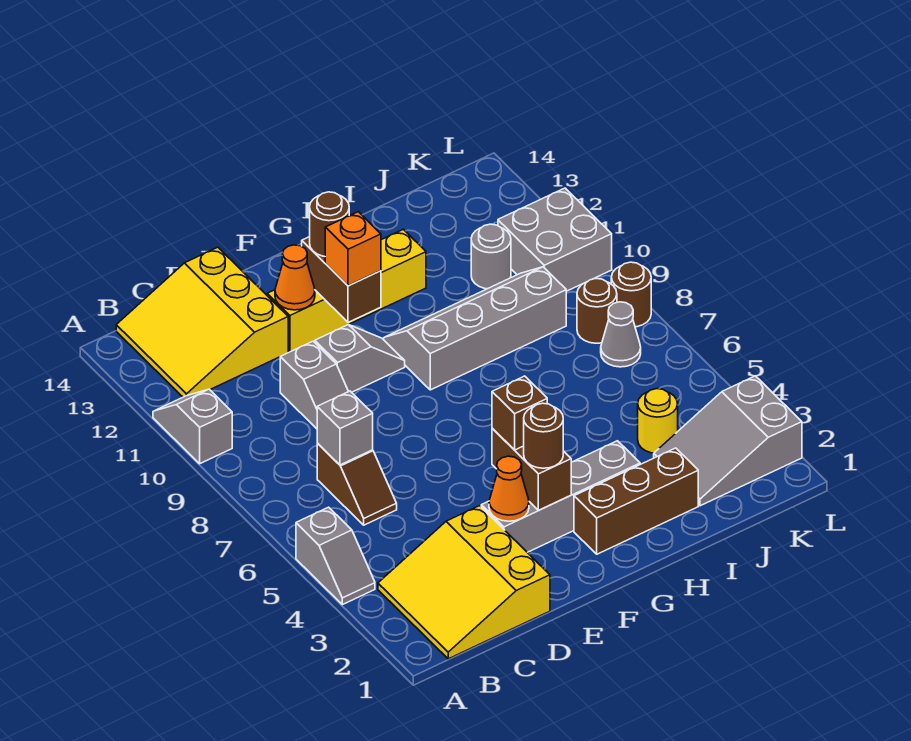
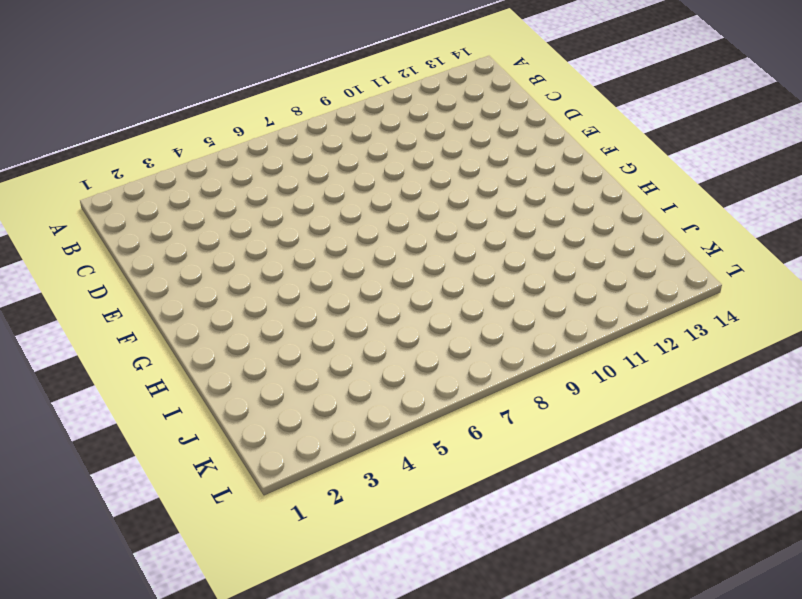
none -> grey slope A4:A5 level 1 top 5
none -> grey slope A10:A11 level 1 top 10
none -> yellow slope B1:D3 level 1 top D

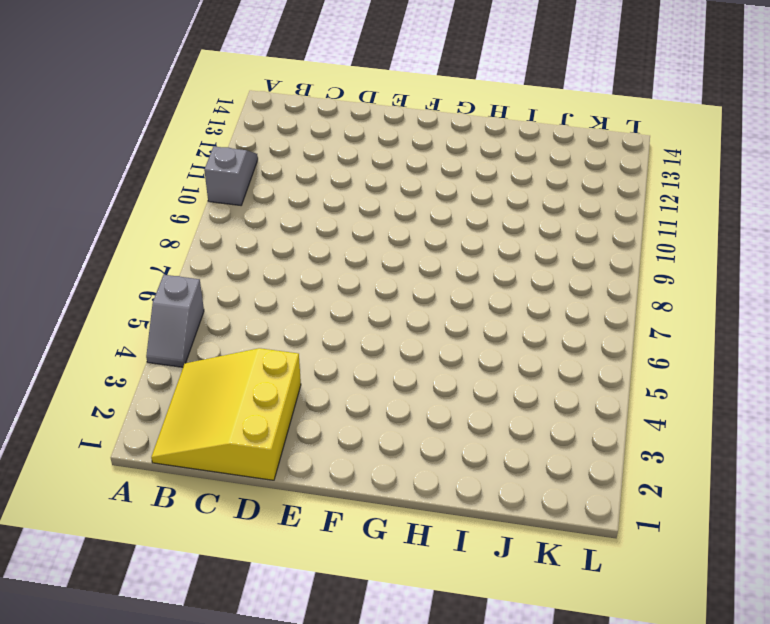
none -> yellow slope B12:D14 level 1 top D
none -> brown slope C6:C7 level 1 top 7
none -> grey slope D9:D10 level 1 top 10

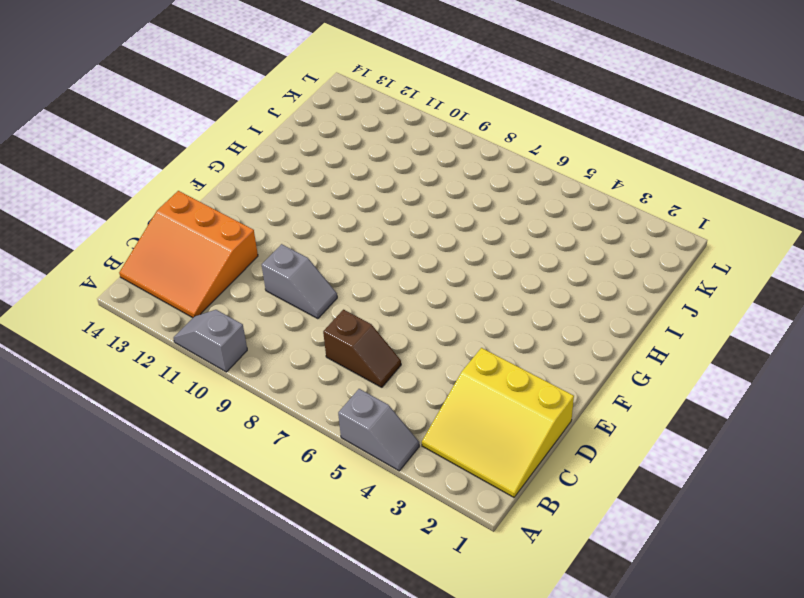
orange slope B12:D14 level 1 top D -> yellow slope B12:D14 level 1 top D
none -> grey brick E3:H3 level 1
none -> grey slope E10:F10 level 1 top E
none -> yellow brick E12:H12 level 1

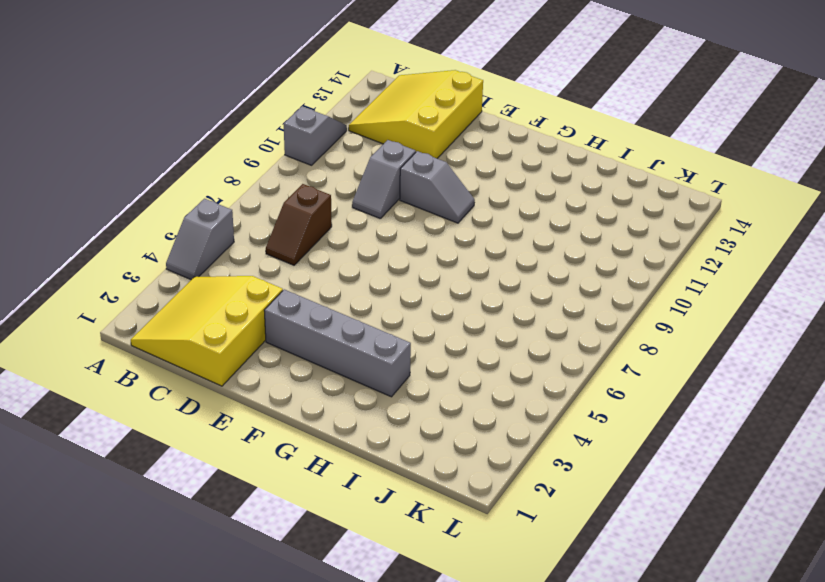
none -> yellow brick E12:H12 level 1
none -> brown brick G2:I2 level 1
none -> grey slope G9:J10 level 1 top 9

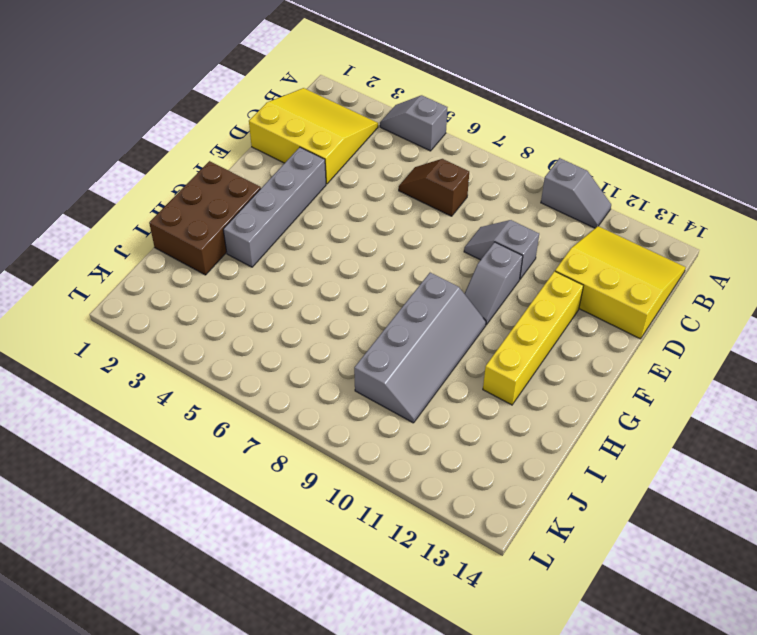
brown brick G1:I2 level 1 -> brown brick G2:I2 level 1
none -> grey slope J2:L3 level 1 top L
none -> yellow round brick J4 level 1
none -> grey round brick J11 level 1

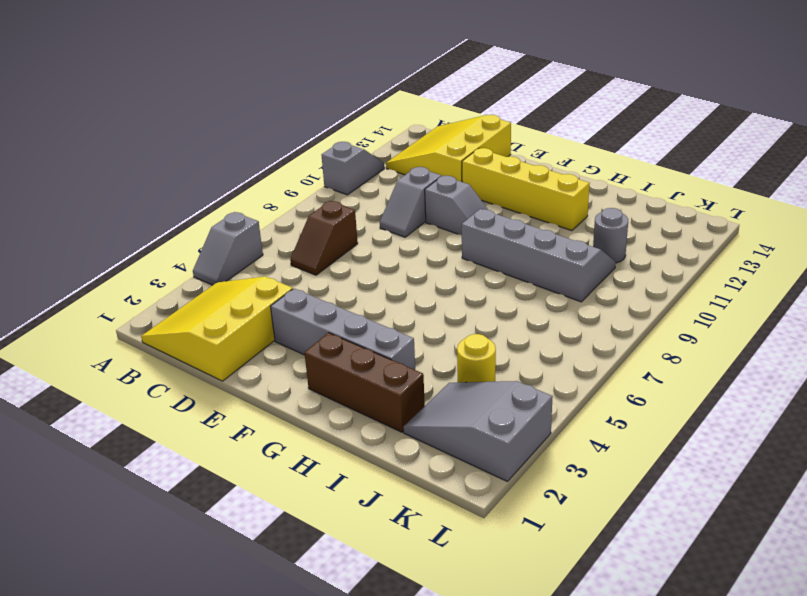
none -> grey cone K7 level 1
none -> brown round brick K8 level 1
none -> grey brick K10:L11 level 1

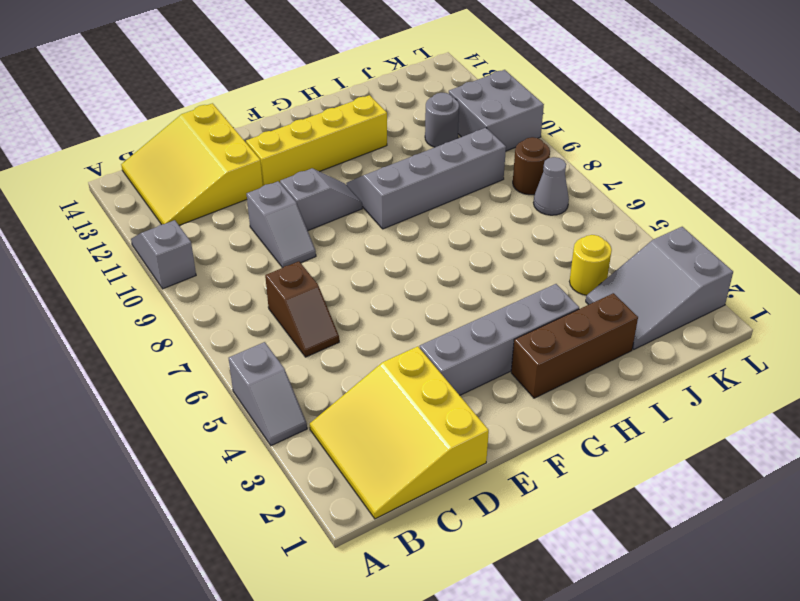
none -> brown round brick L8 level 1
none -> grey brick C7 level 2
none -> orange cone E3 level 2

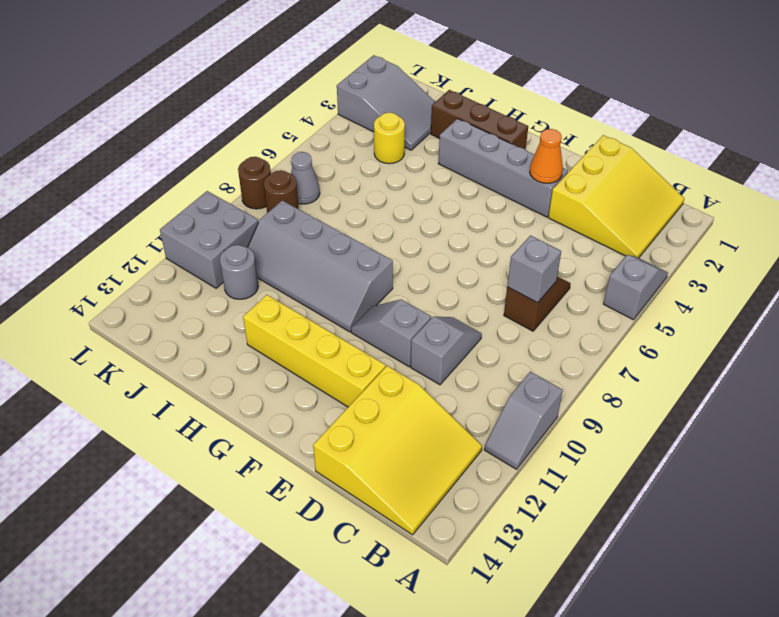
none -> orange cone E12 level 2
none -> brown brick F3:F4 level 2
none -> brown brick F11:F12 level 2

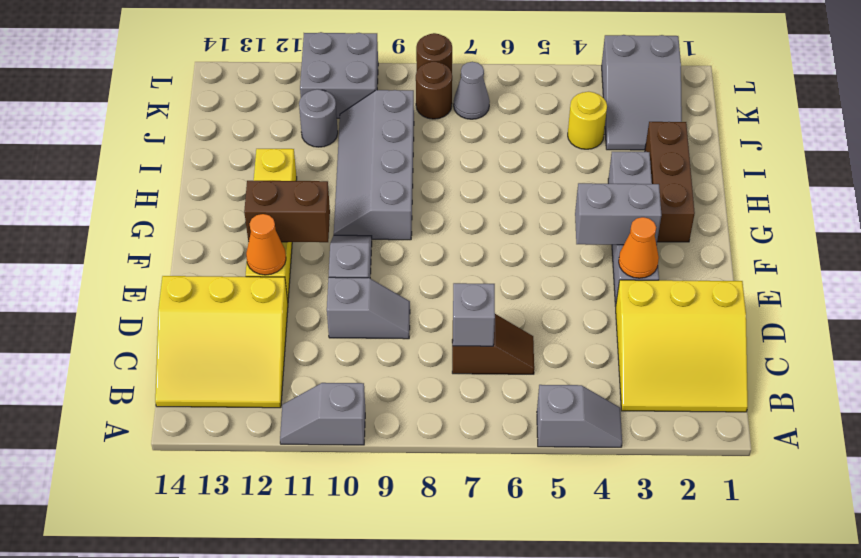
grey brick F3:F4 level 2 -> brown brick F3:F4 level 2
none -> brown round brick F3 level 3
none -> brown brick F4 level 3
none -> orange brick F11 level 3

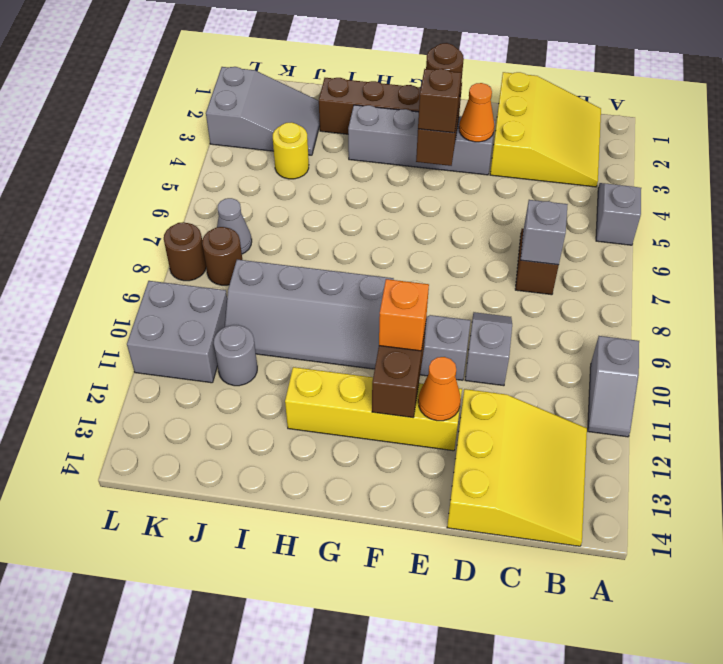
none -> brown round brick F12 level 3

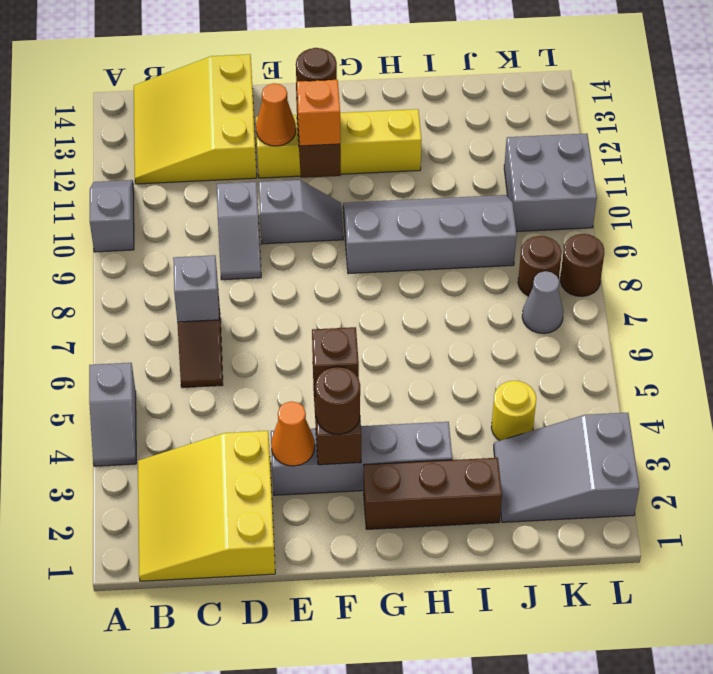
none -> grey round brick J11 level 1

